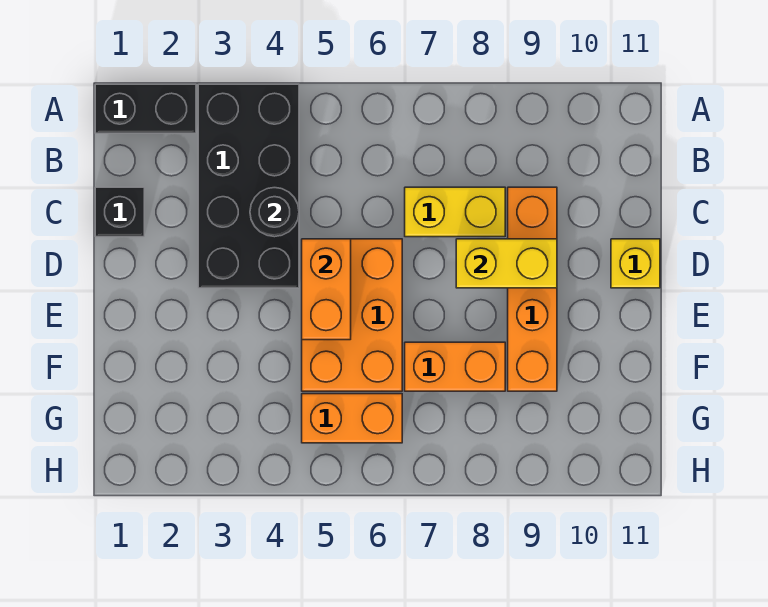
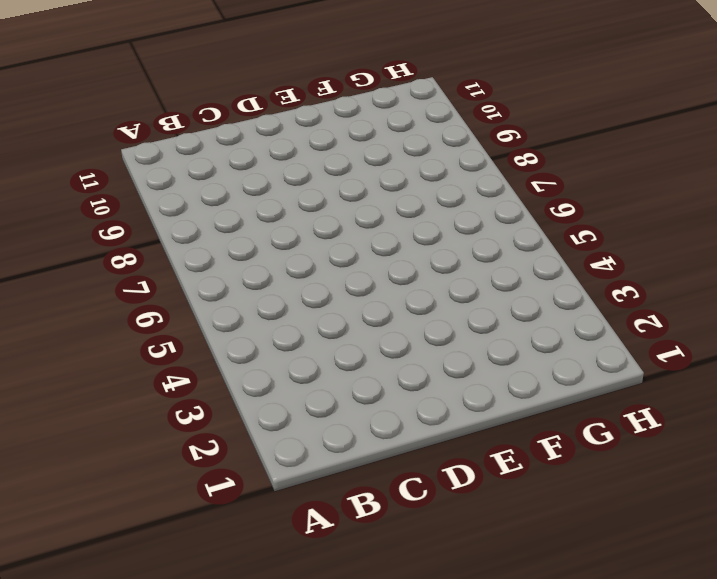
none -> black brick A1:A2 level 1
none -> black brick A3:D4 level 1
none -> black brick C1 level 1

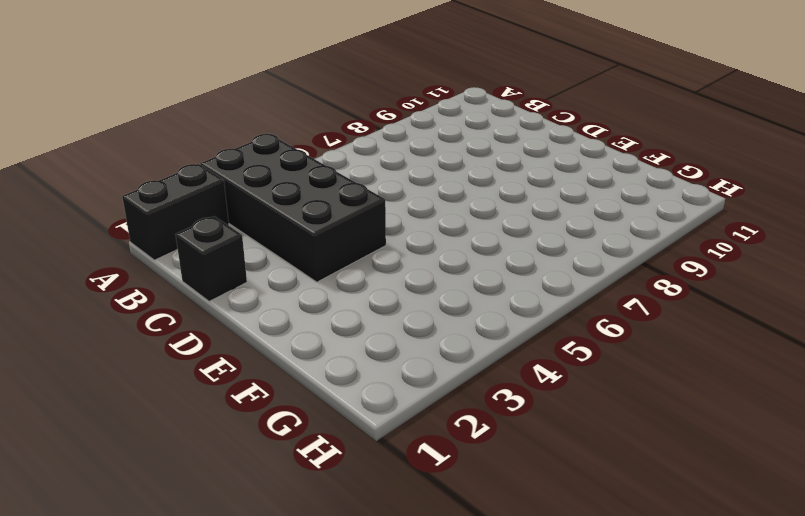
none -> yellow brick C7:C8 level 1
none -> orange brick C9:F9 level 1
none -> orange brick D5:F6 level 1

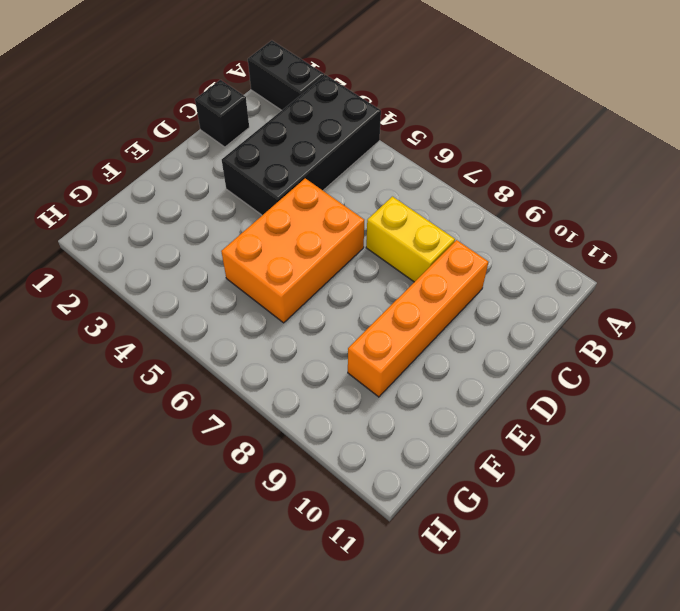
none -> yellow brick D11 level 1
none -> orange brick F7:F8 level 1
none -> orange brick G5:G6 level 1

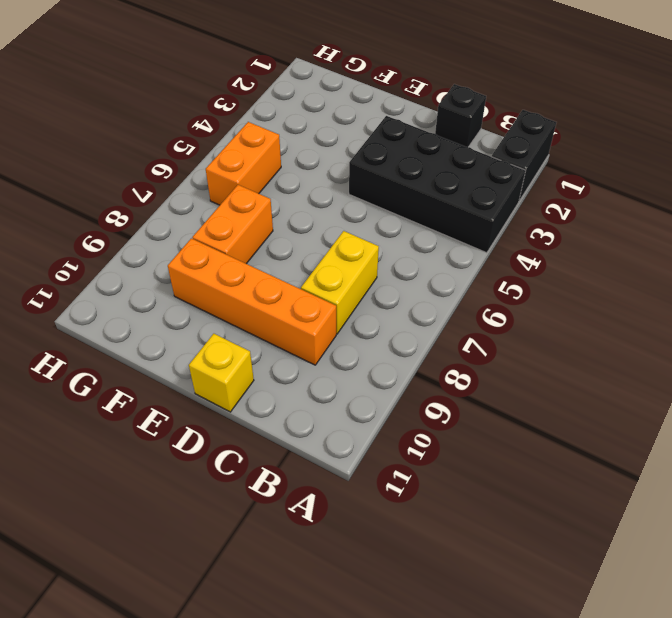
none -> orange brick D5:F6 level 1
none -> black round brick C4 level 2
none -> orange brick D5:E5 level 2

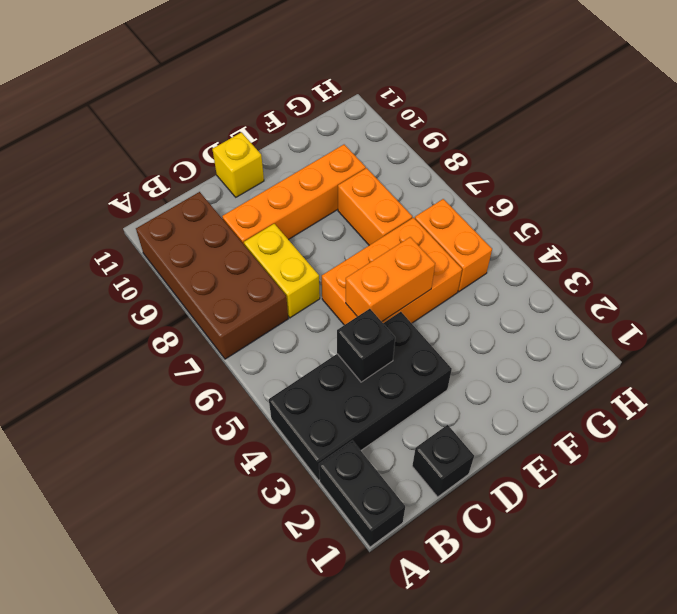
brown brick A7:B10 level 1 -> none
black brick C4 level 2 -> black round brick C4 level 2
none -> yellow brick D8:D9 level 2

